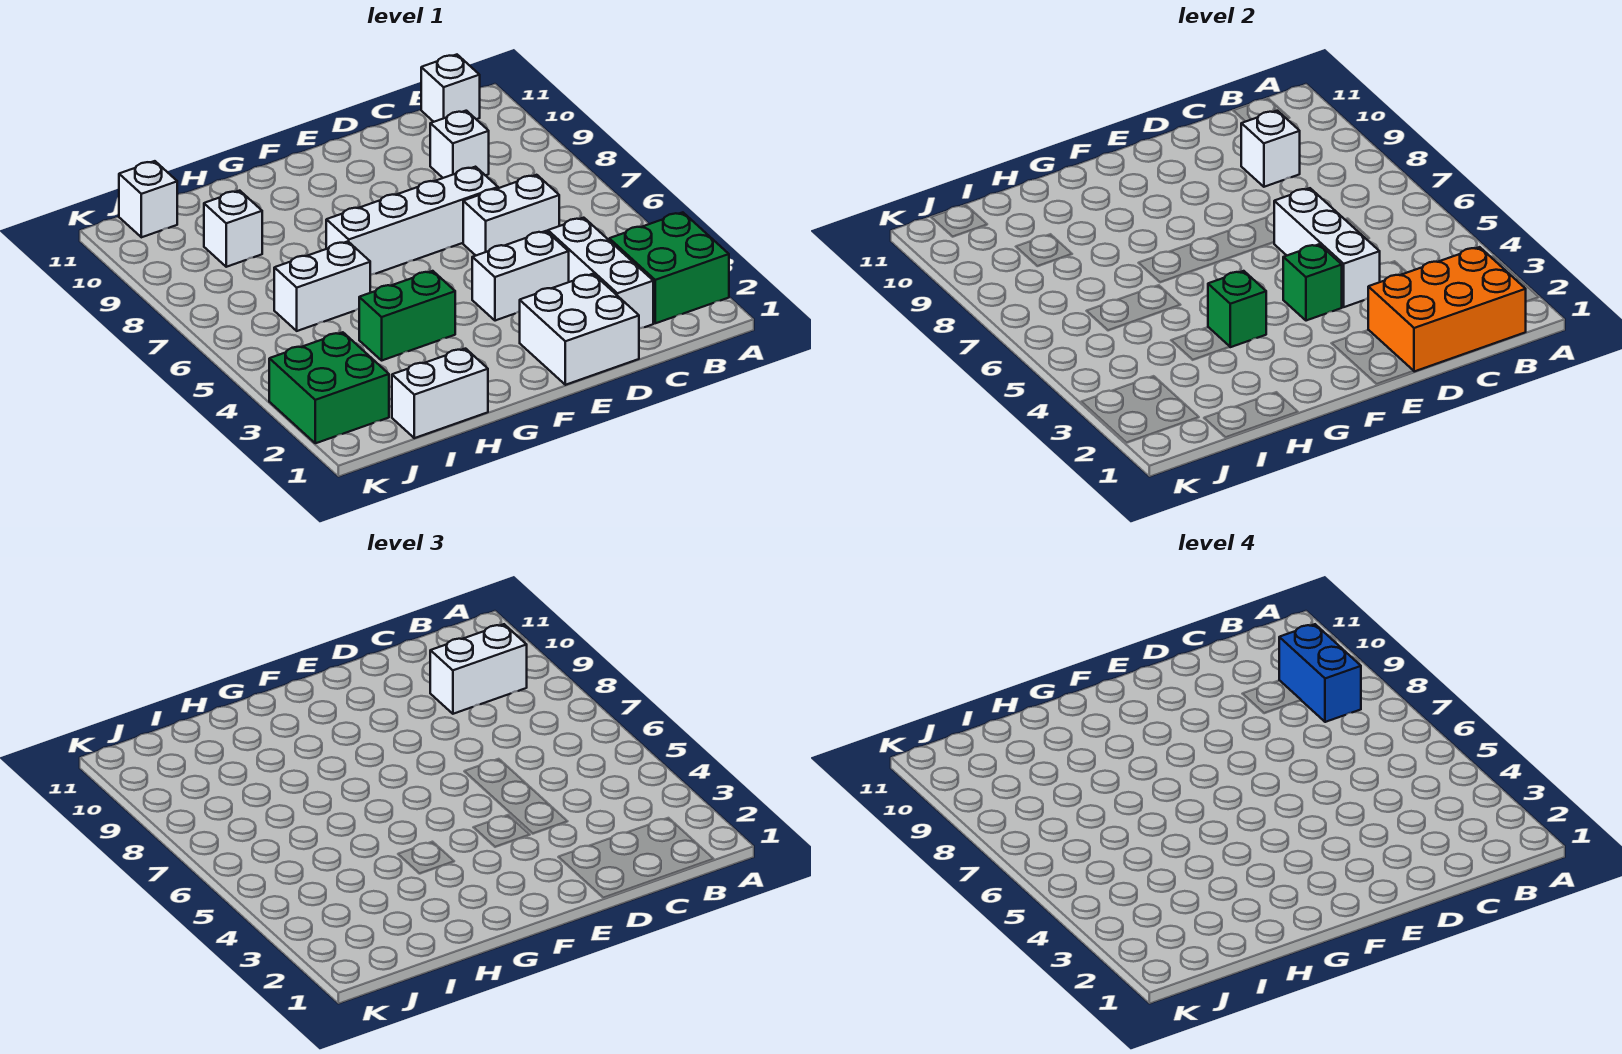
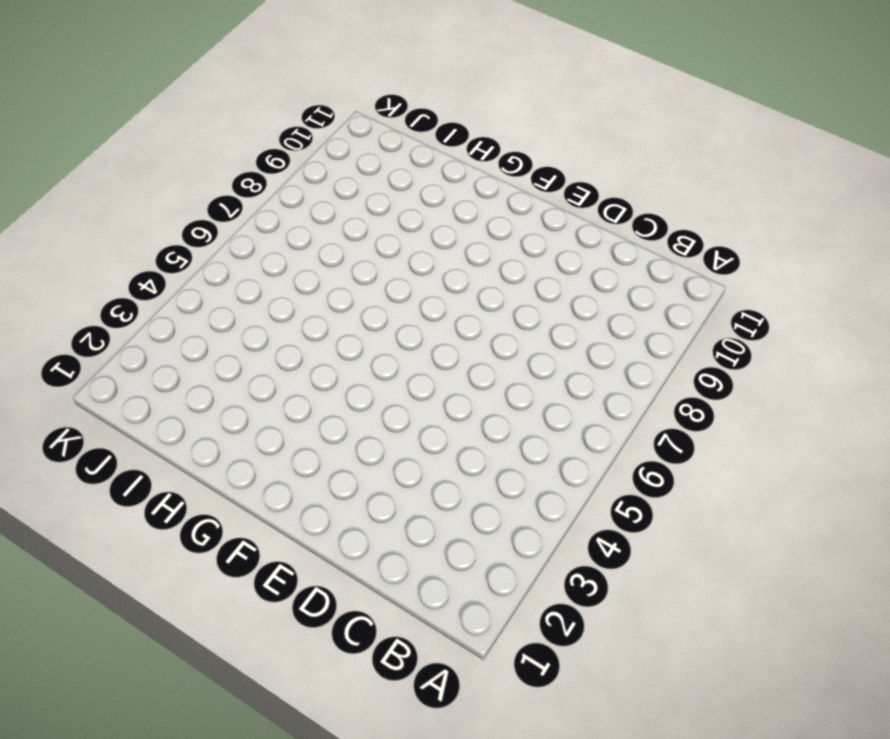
none -> green brick A2:B3 level 1
none -> white brick B11 level 1
none -> white brick C2:C4 level 1

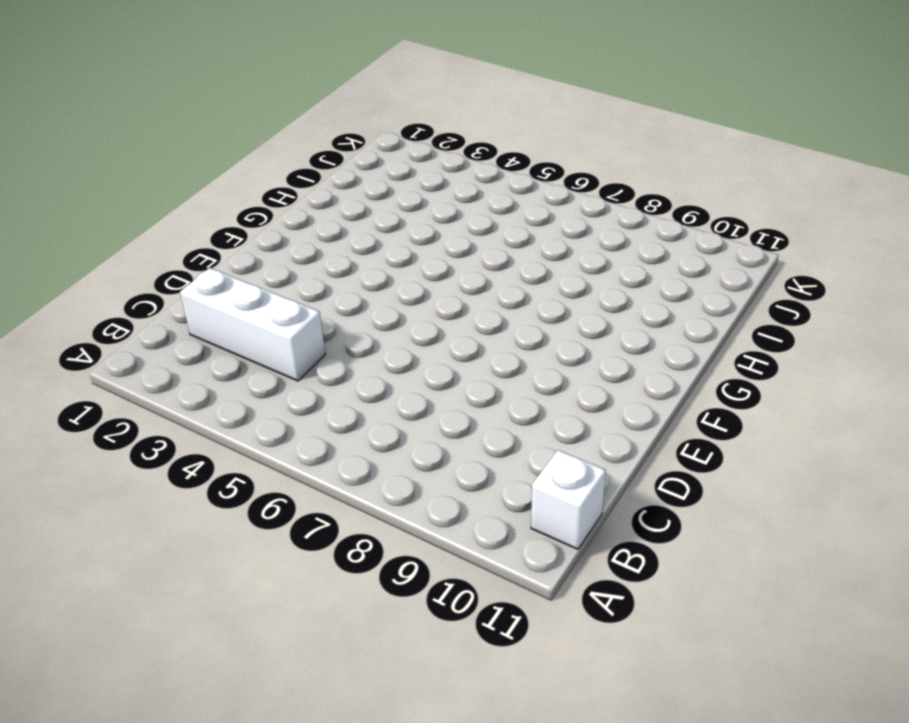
none -> green brick A2:B3 level 1
none -> white brick C6:D6 level 1
none -> white brick C9 level 1

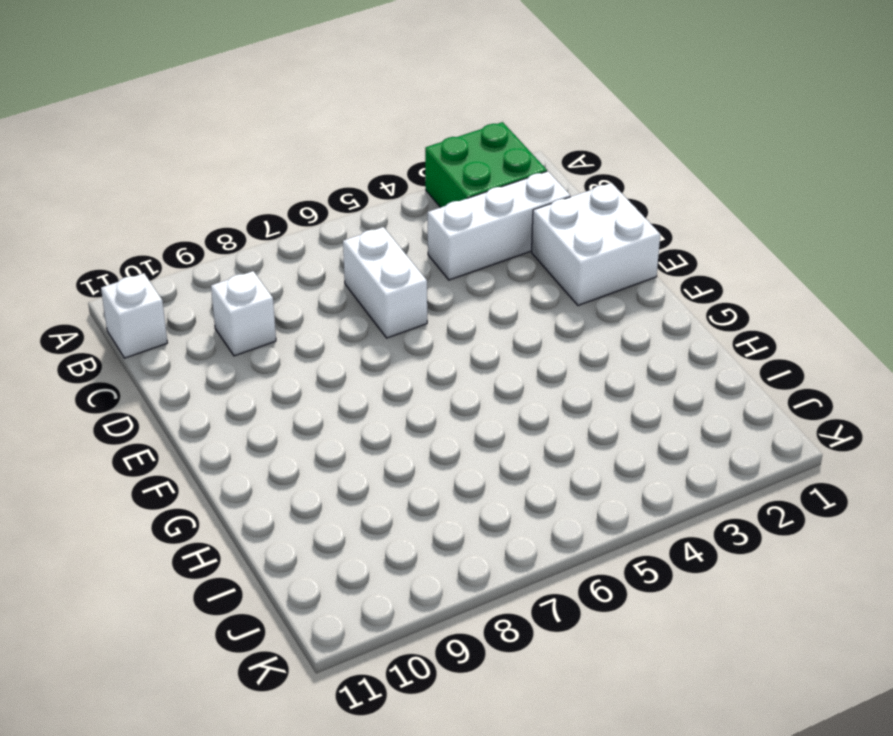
none -> white brick D4:E4 level 1
none -> white brick D7:G7 level 1
none -> green brick G4:H4 level 1

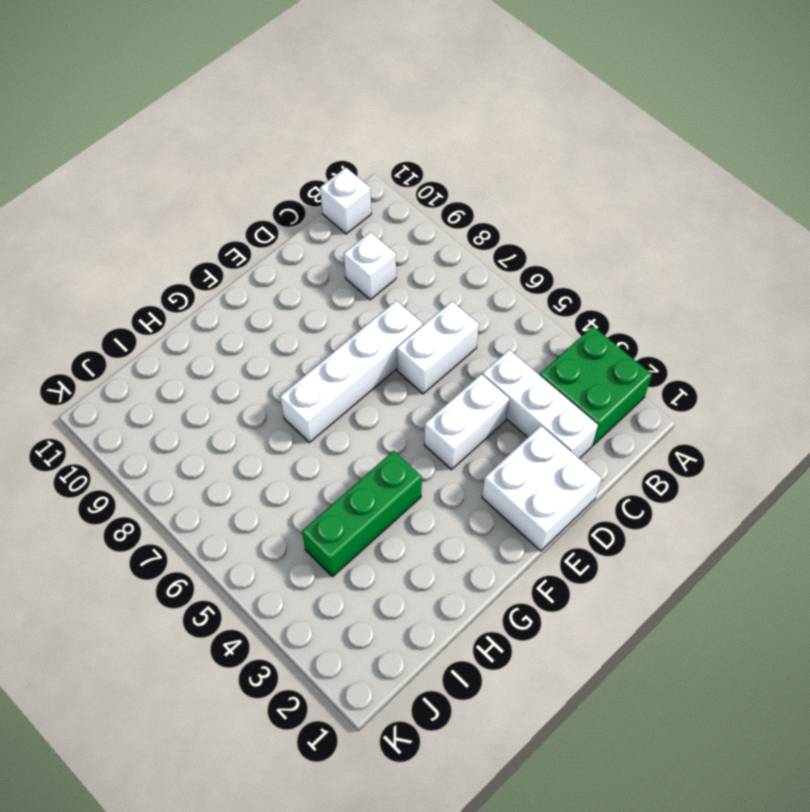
green brick G4:I4 level 1 -> green brick G4:H4 level 1
none -> white brick H1:I1 level 1
none -> white brick H6:I6 level 1
none -> white brick I9 level 1

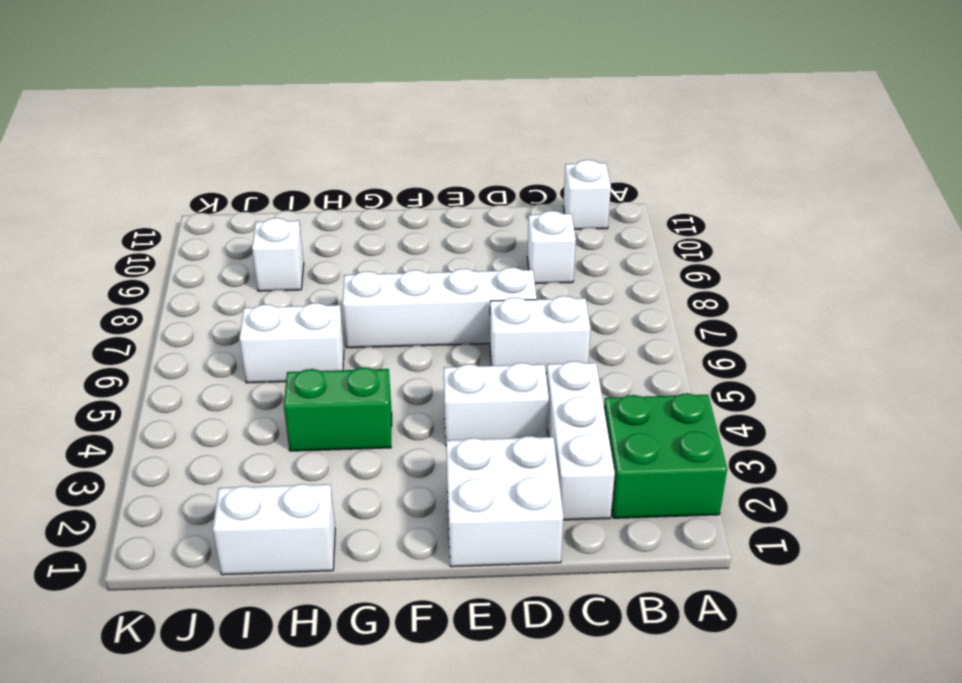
none -> green brick J2:K3 level 1
none -> white brick J11 level 1
none -> orange brick B1:D2 level 2

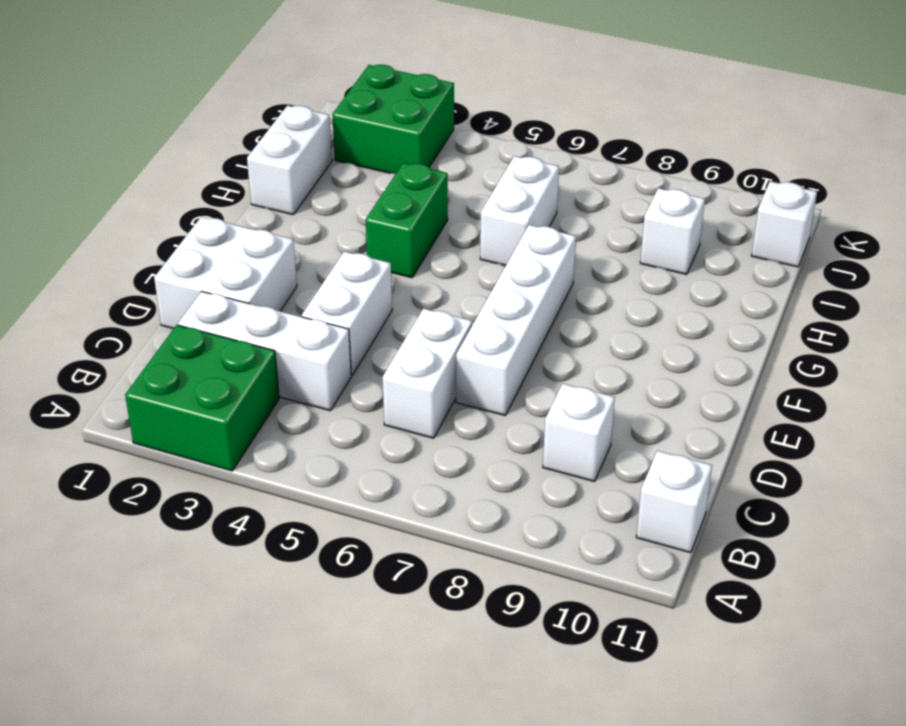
none -> orange brick B1:D2 level 2
none -> white brick C9 level 2
none -> white brick D4:D6 level 2

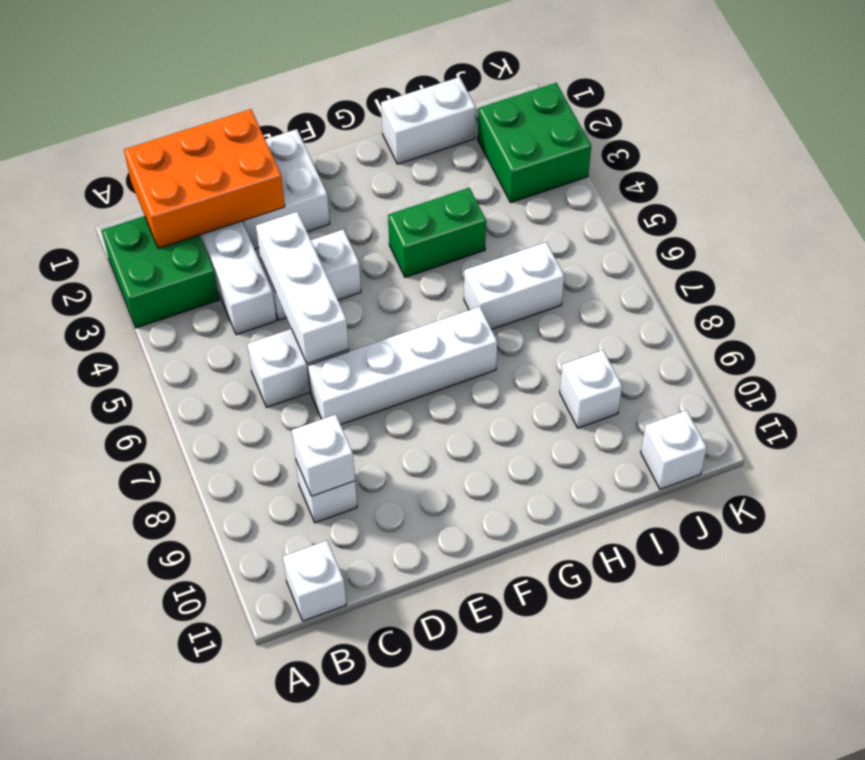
none -> green brick E4 level 2
none -> green brick G4 level 2
none -> white brick B9:C9 level 3

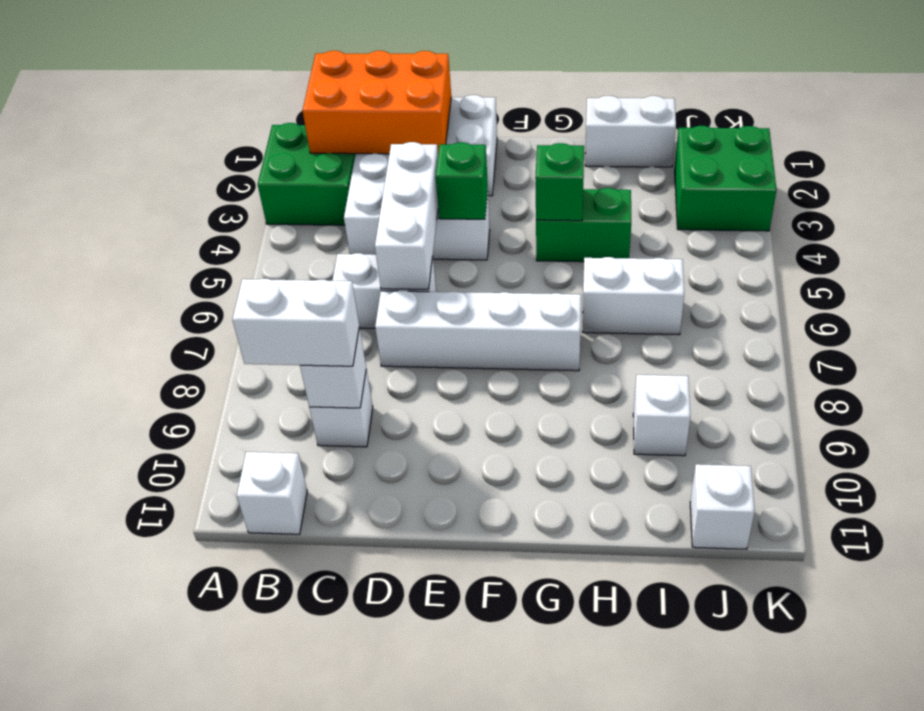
none -> blue brick B8:B9 level 4

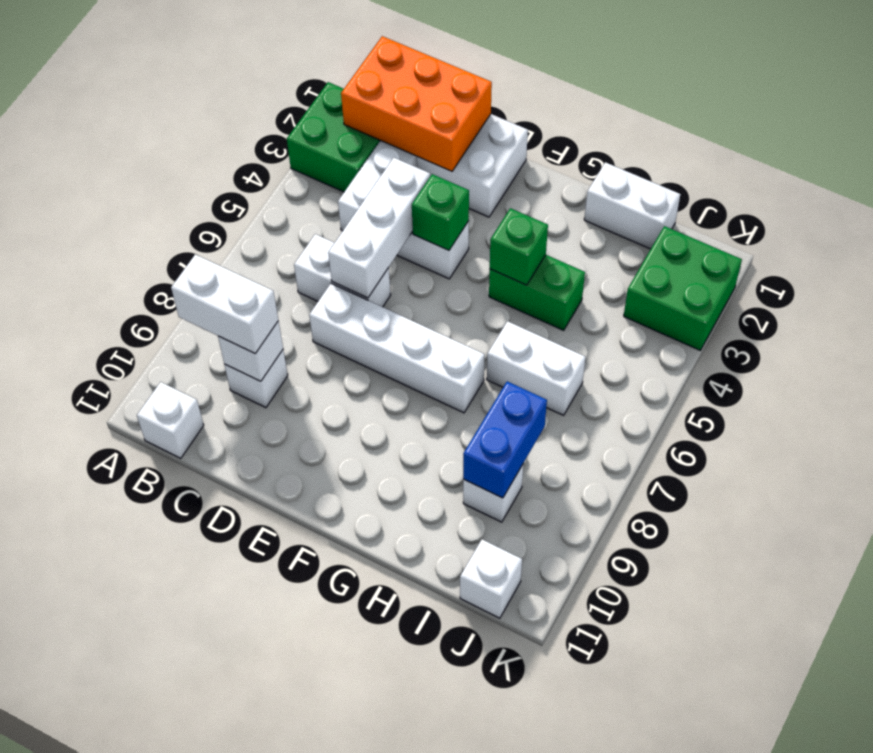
blue brick I8:I9 level 2 -> blue brick B8:B9 level 4

